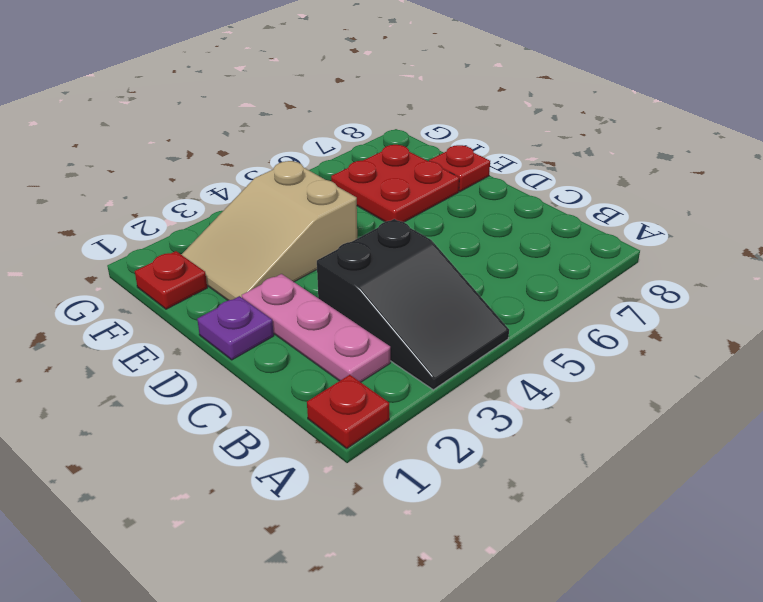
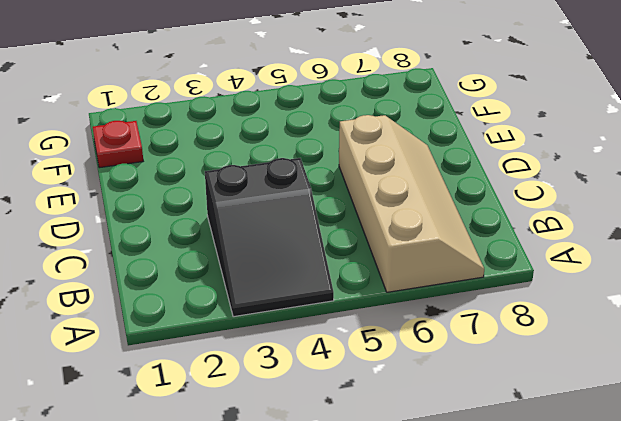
tan slope A6:D7 level 1 top 6 -> none
none -> red plate A1 level 1
none -> pink plate B2:D2 level 1

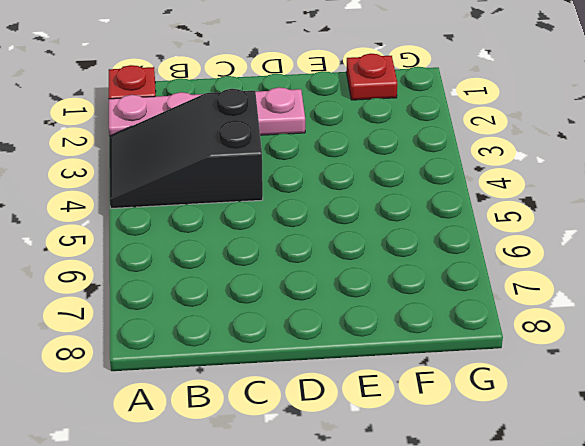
pink plate A2:D2 level 1 -> pink plate B2:D2 level 1
none -> purple plate D1 level 1
none -> tan slope E2:F4 level 1 top 4

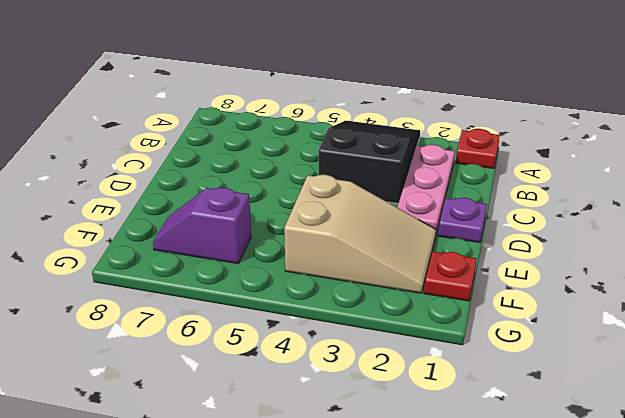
purple slope F6:F7 level 1 top 6 -> red plate E6:F7 level 1
none -> red plate E8 level 1

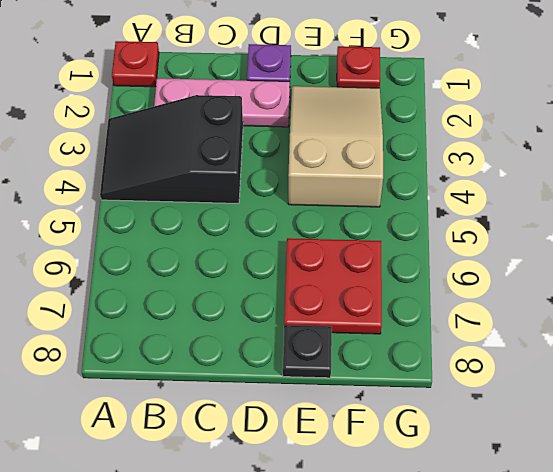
black plate E8 level 1 -> red plate E8 level 1

